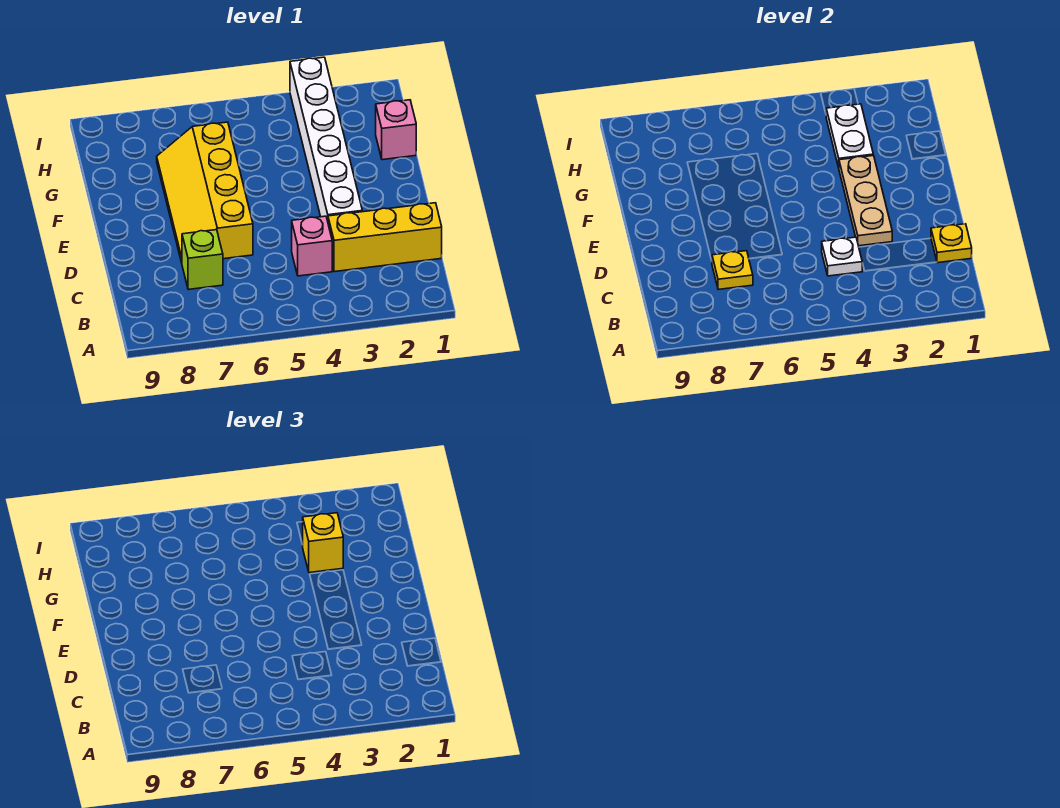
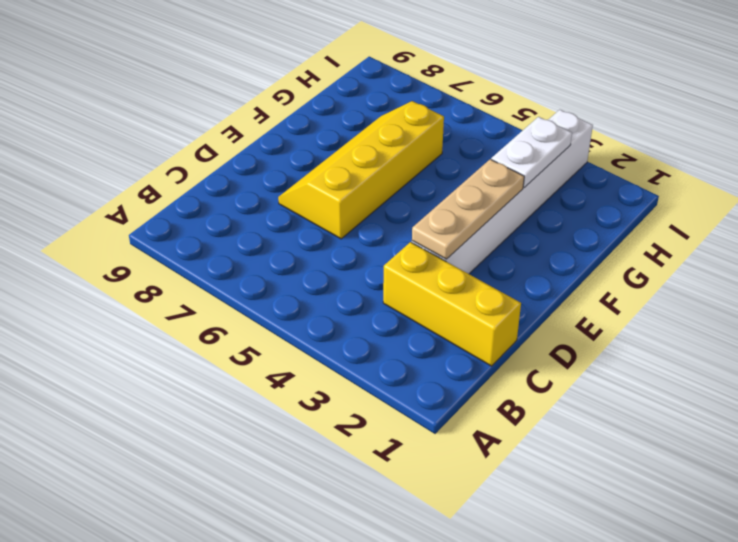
none -> pink brick C4 level 1
none -> lime brick C7 level 1
none -> pink brick G1 level 1

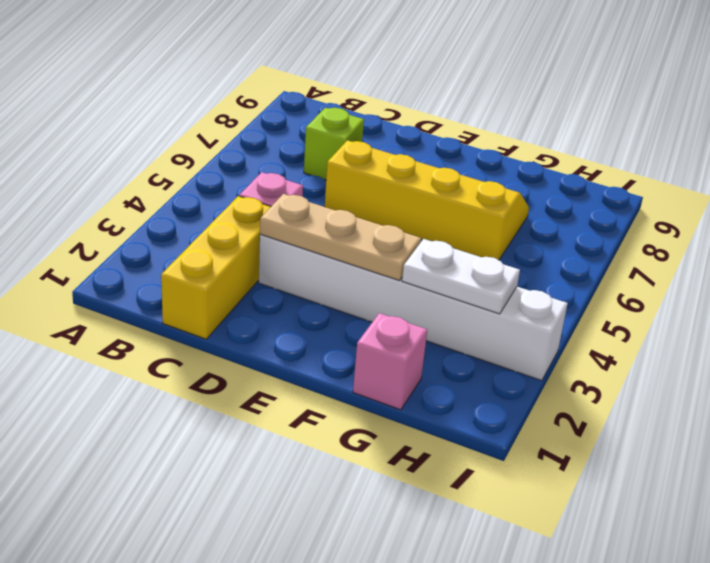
none -> yellow plate C1 level 2
none -> white plate C4 level 2
none -> yellow plate C7 level 2

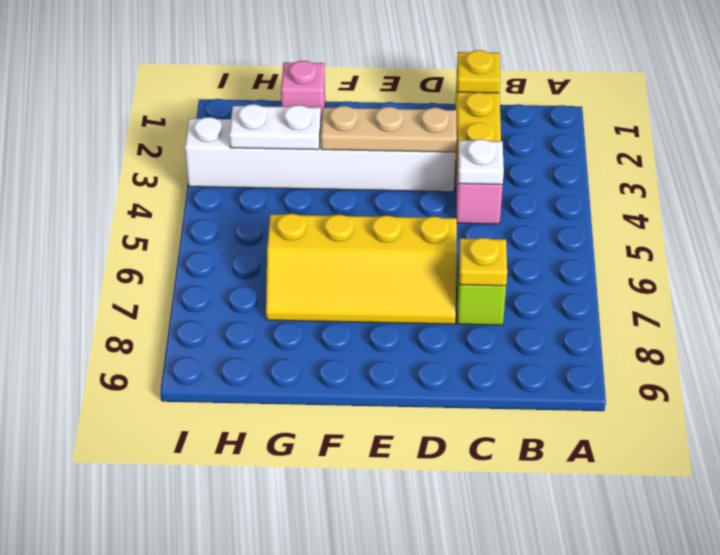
none -> yellow brick G3 level 3

